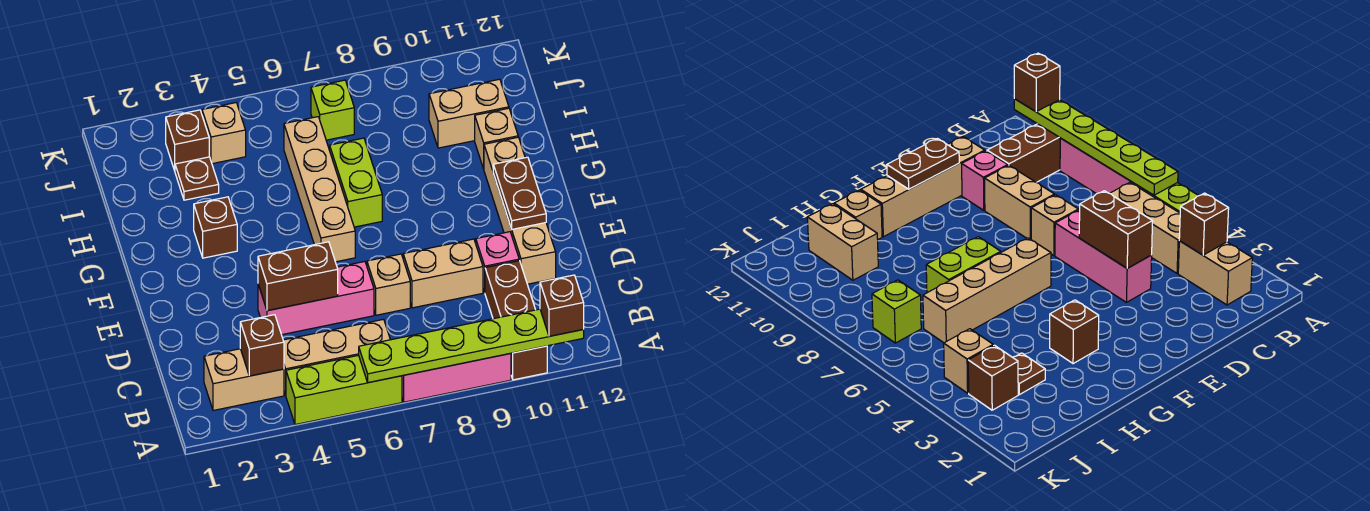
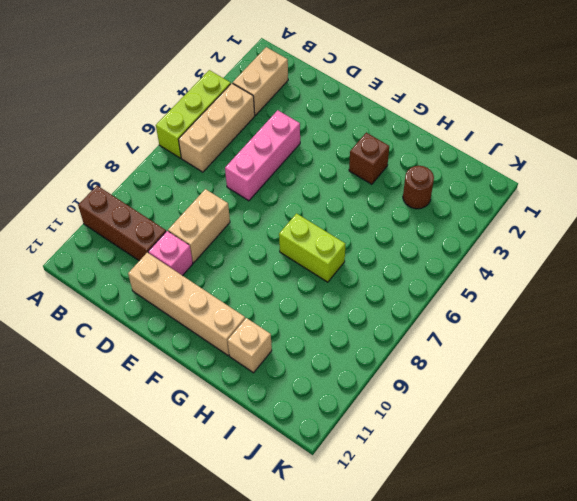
brown round brick I3 level 1 -> brown plate I3 level 1
none -> pink brick A7:A9 level 1
none -> tan brick D7 level 1
none -> tan brick F6:I6 level 1

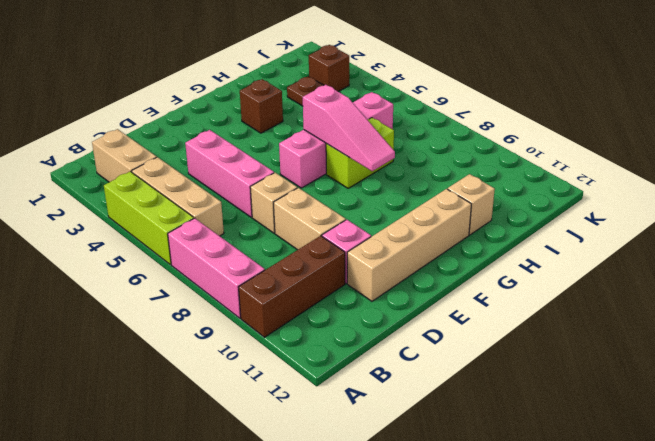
pink brick F6:I6 level 1 -> tan brick F6:I6 level 1
pink slope G6:G8 level 2 top 6 -> none
none -> tan brick I10:I11 level 1
none -> tan brick J4 level 1
none -> lime brick J7 level 1

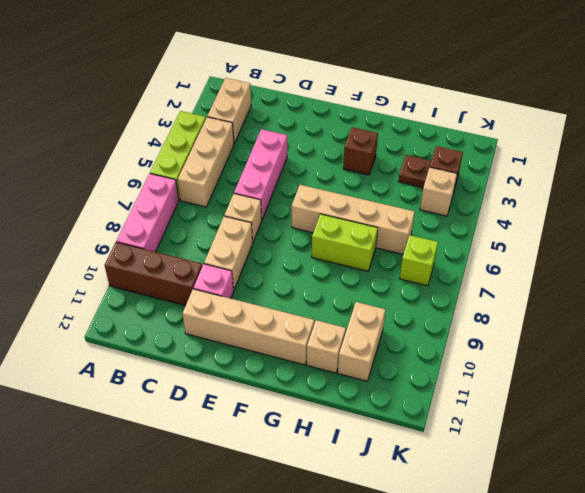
none -> lime plate A6:A11 level 2
none -> brown brick B3 level 2
none -> brown brick D4:D5 level 2

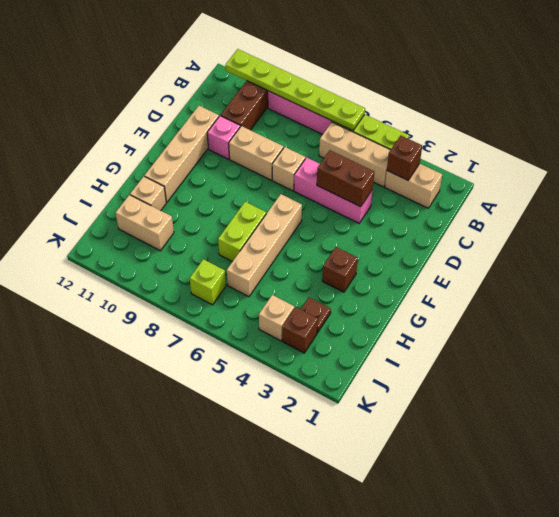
none -> brown plate E11:F11 level 2
none -> brown brick A11 level 3

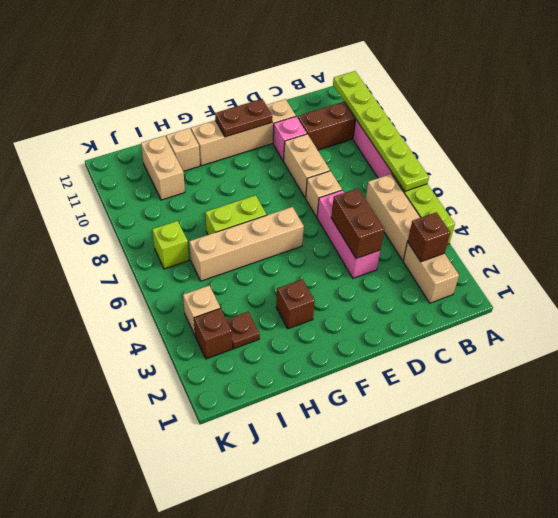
none -> brown brick A11 level 3

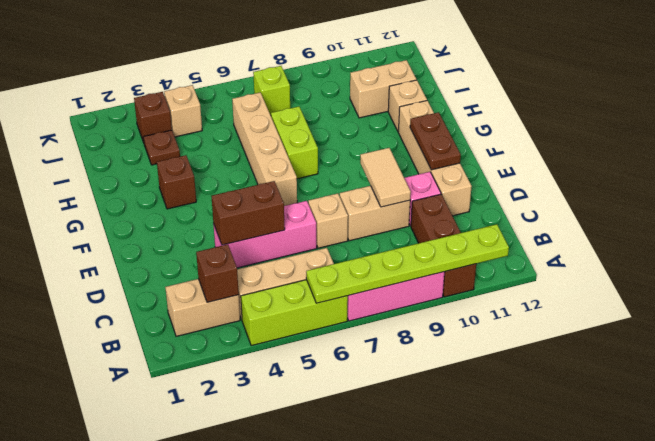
tan tile D9:E9 level 2 -> none
none -> brown brick A11 level 3

